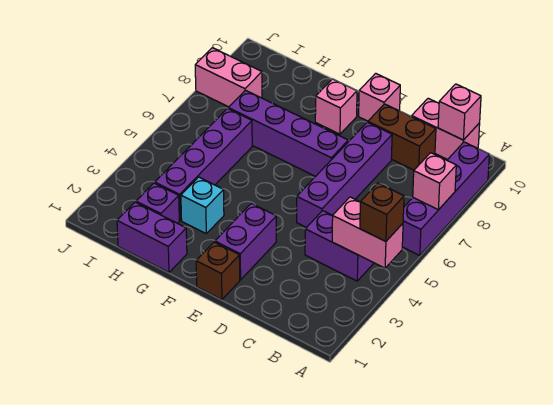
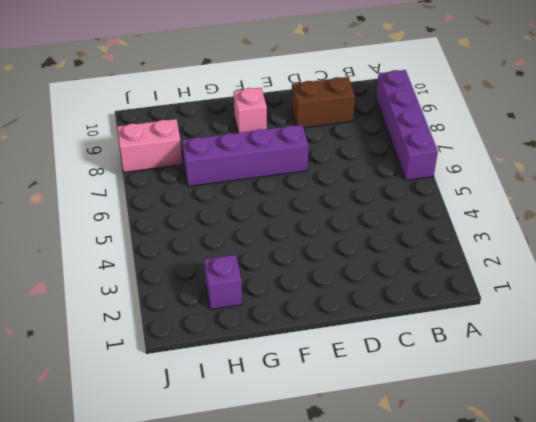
none -> purple brick B4:C4 level 1
none -> pink brick B10:C10 level 1
none -> purple brick D5:D8 level 1

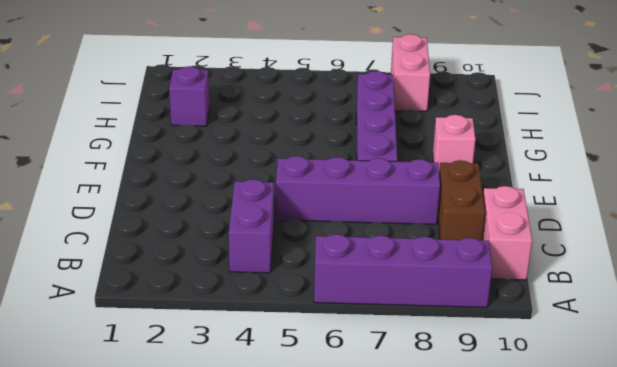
none -> brown brick E1 level 1
none -> purple brick E2:E3 level 1
none -> pink brick E10 level 1

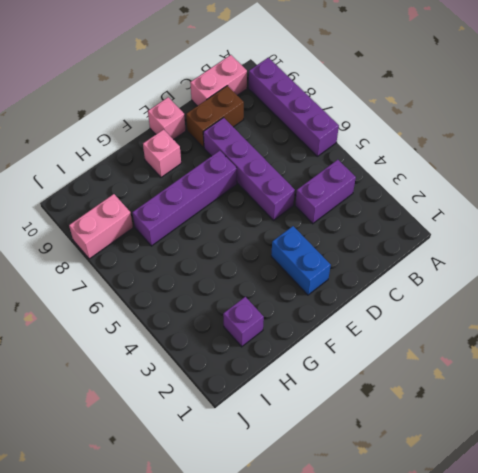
blue brick E2:E3 level 1 -> purple brick E2:E3 level 1
none -> brown brick E1 level 1
none -> purple brick G1:H1 level 1
none -> cyan brick G3 level 1

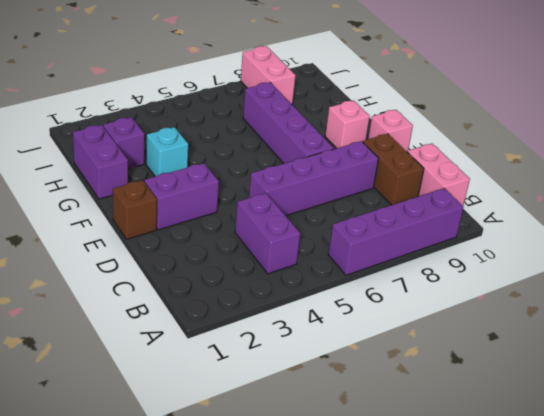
none -> purple brick H3:H6 level 1
none -> pink brick A4:B4 level 2
none -> pink brick A7 level 2

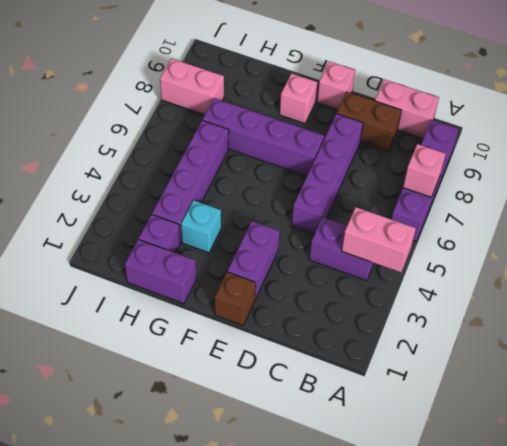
none -> pink brick B10 level 2
none -> brown brick A4 level 3

